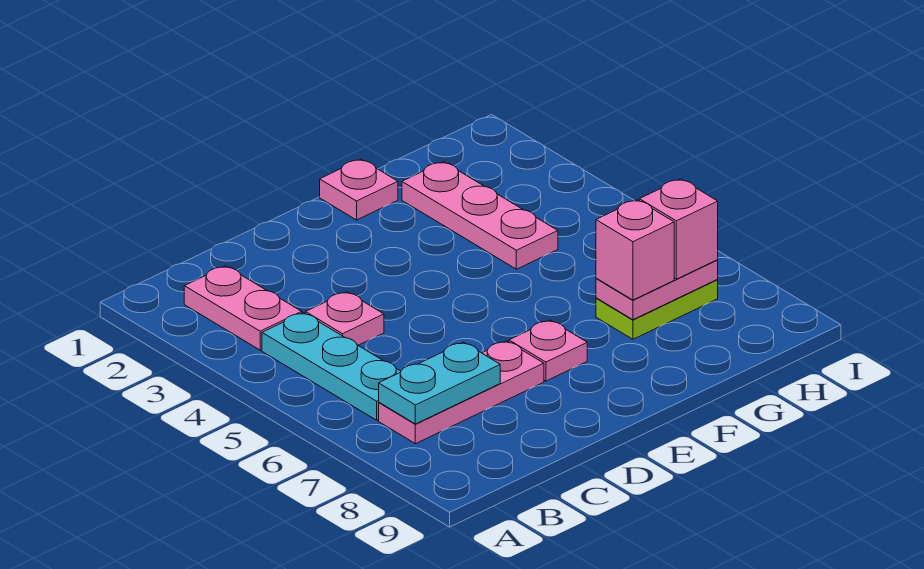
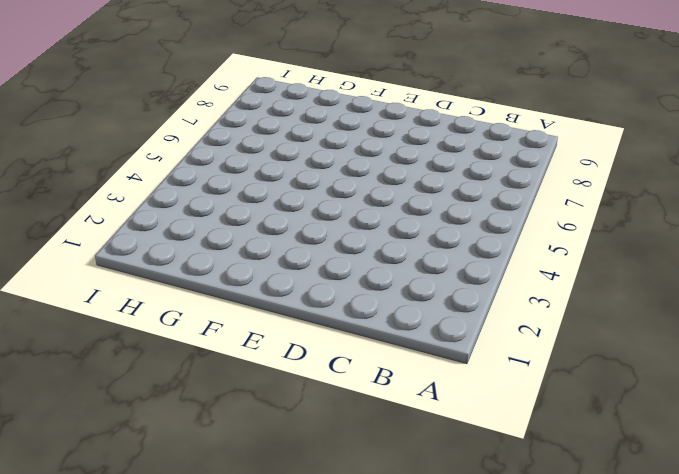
none -> pink plate B2:B3 level 1
none -> cyan plate B4:B6 level 1
none -> pink plate B7:D7 level 1

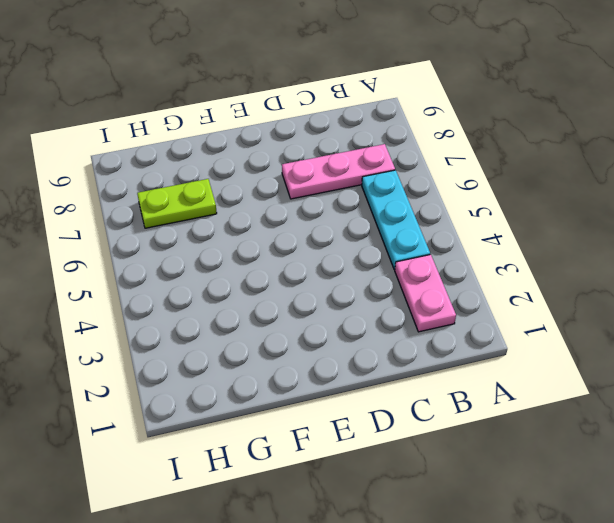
none -> pink plate C4 level 1
none -> pink plate E7 level 1
none -> pink plate F1 level 1

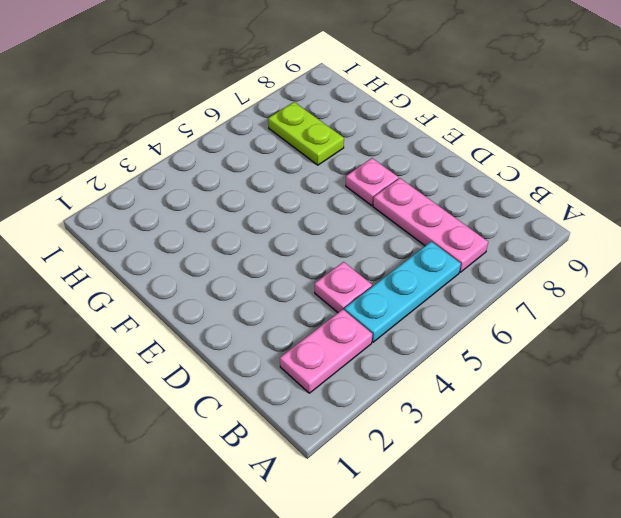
none -> pink plate F1 level 1
none -> pink plate G2:G4 level 1
none -> cyan plate B7:C7 level 2

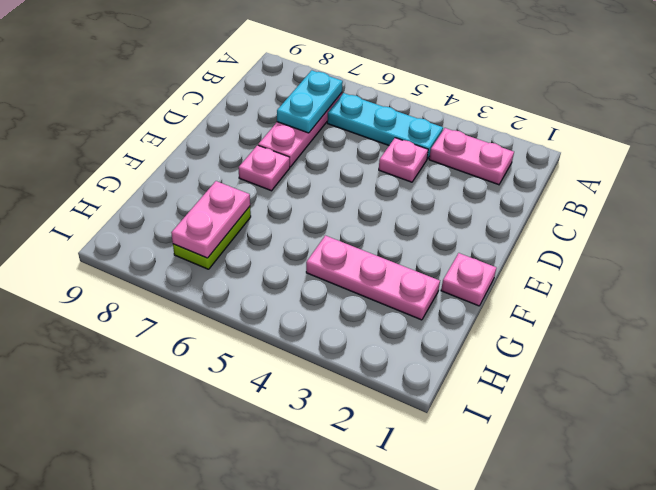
none -> pink brick G7 level 3
none -> pink brick H7 level 3

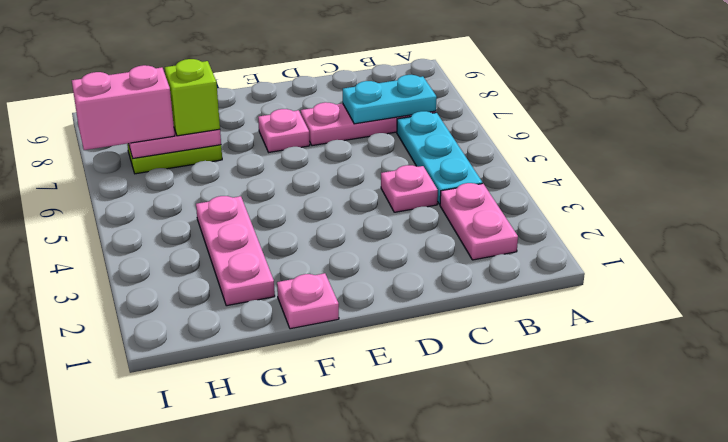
lime brick G7 level 3 -> pink brick G7 level 3
pink brick H7:I7 level 3 -> pink brick H7 level 3

